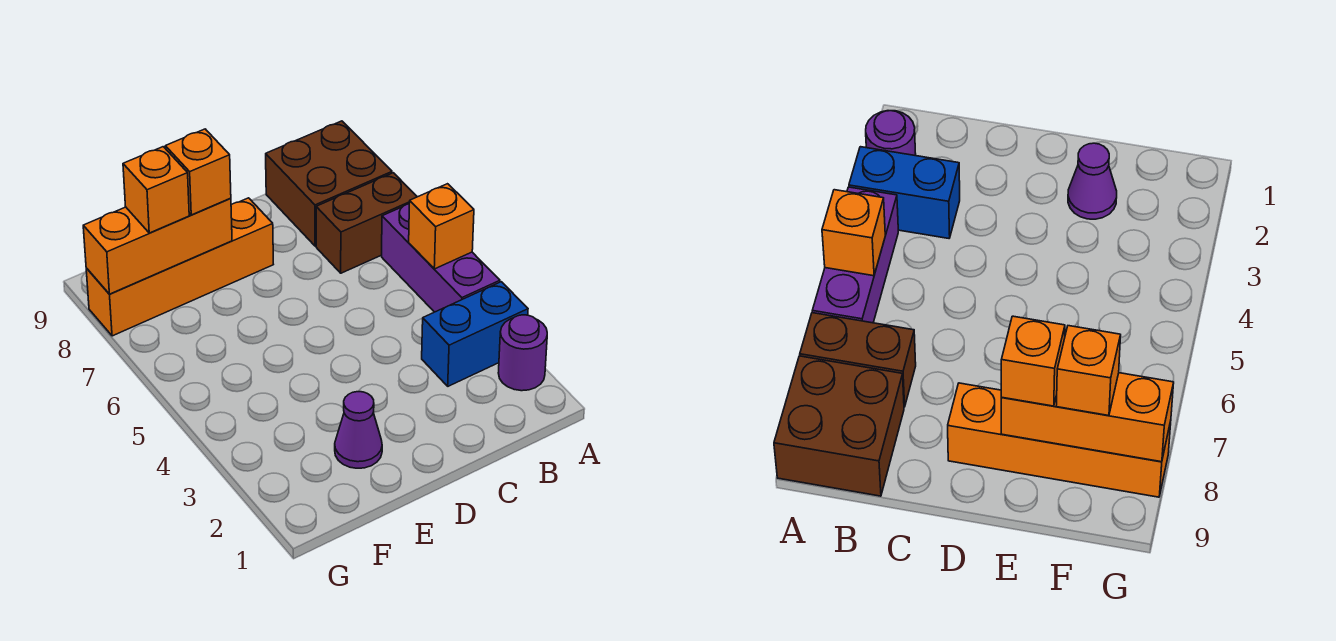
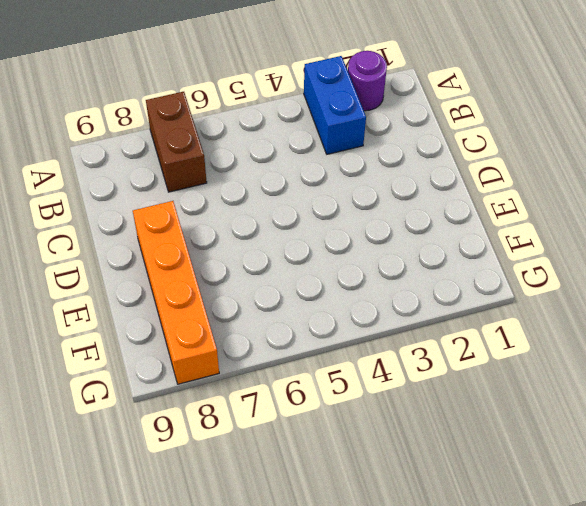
none -> purple brick A4:A6 level 1
none -> brown brick A8:B9 level 1

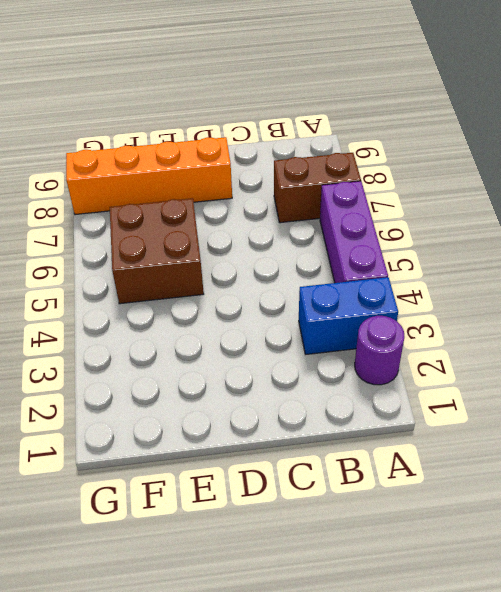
brown brick E5:F6 level 1 -> brown brick A8:B9 level 1
none -> purple cone E2 level 1
none -> orange brick A5 level 2

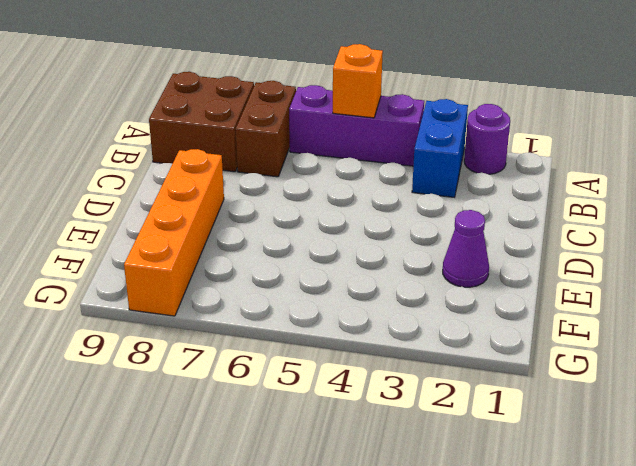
none -> orange brick E8:G8 level 2
none -> orange brick E8 level 3

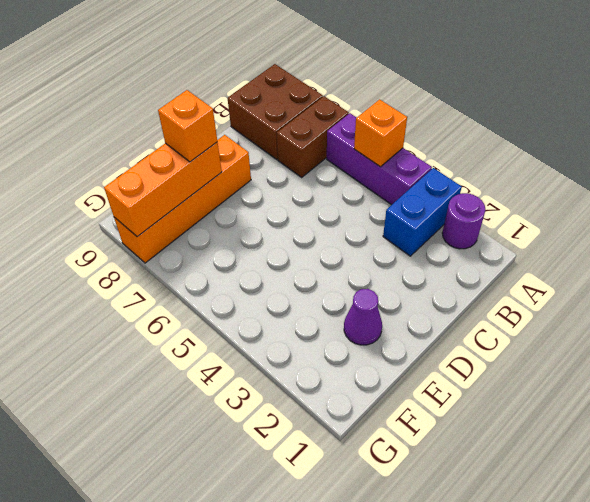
none -> orange brick F8 level 3

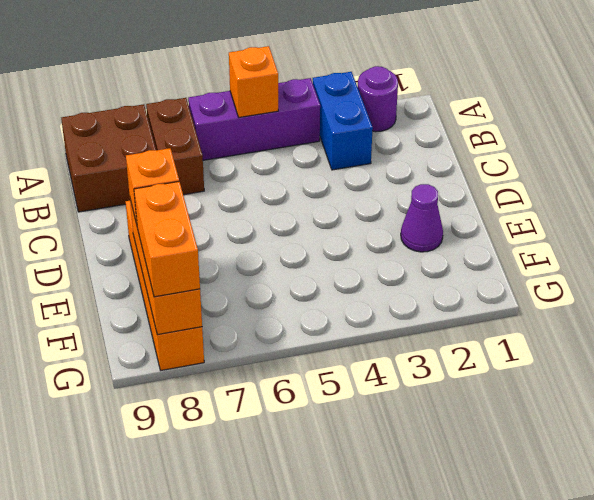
orange brick F8:G8 level 3 -> orange brick F8 level 3

